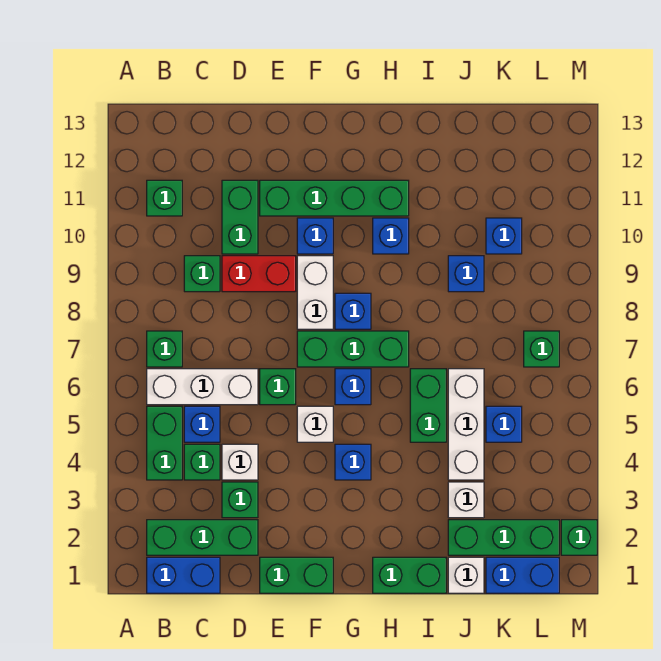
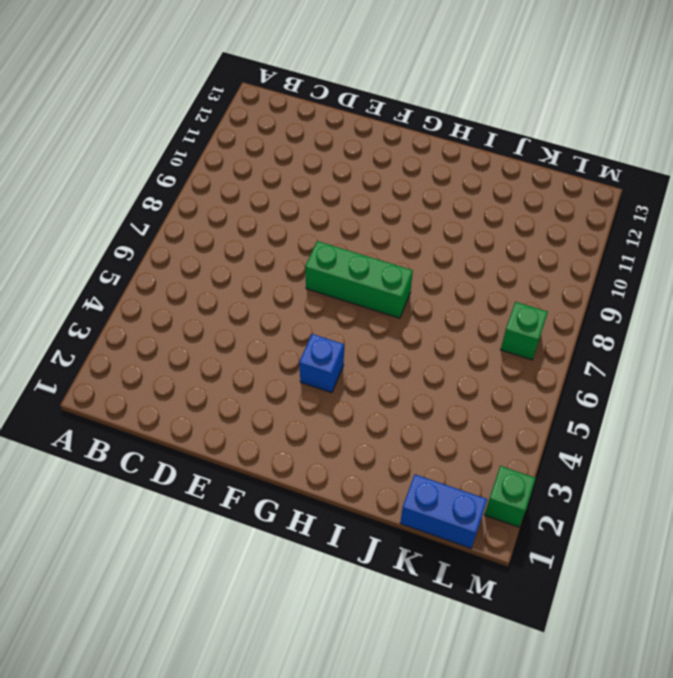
none -> blue brick B1:C1 level 1
none -> green brick B2:D2 level 1
none -> green brick B4:B5 level 1
none -> white brick B6:D6 level 1

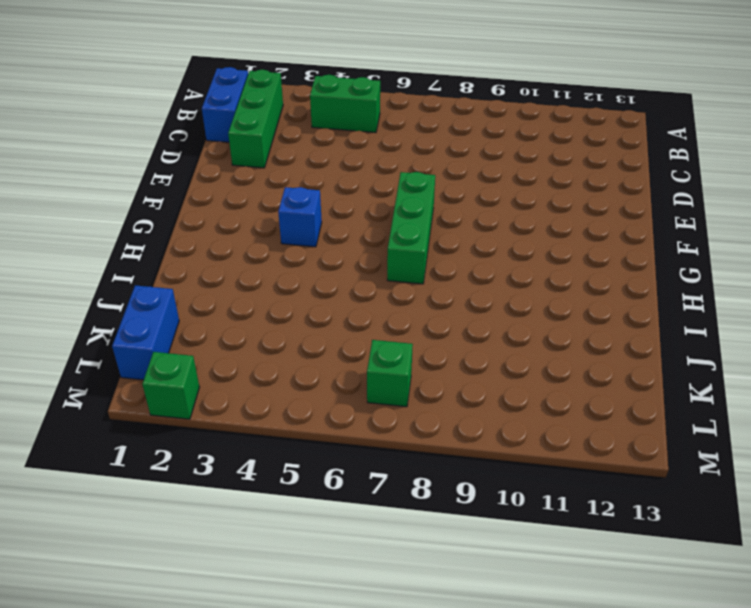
none -> white brick B6:D6 level 1
none -> green brick B7 level 1
none -> green brick B11 level 1
none -> green brick C4 level 1

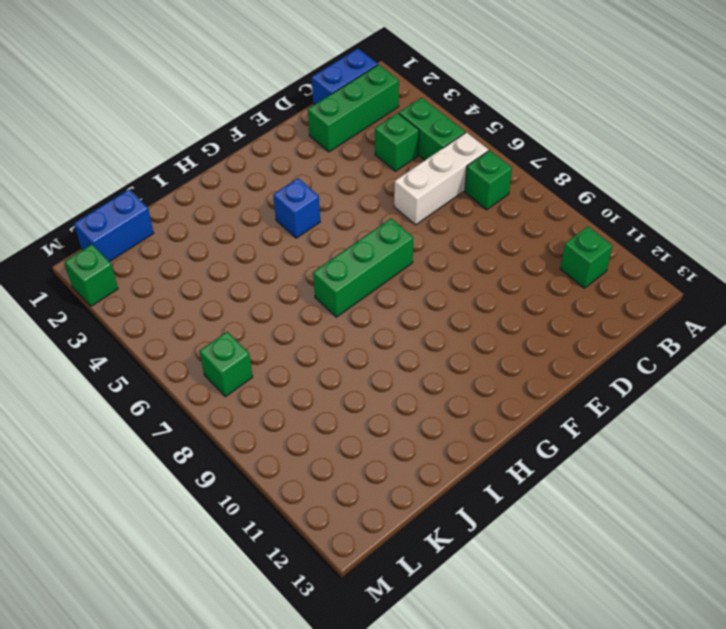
none -> blue brick C5 level 1
none -> green brick C9 level 1
none -> green brick D3 level 1
none -> white brick D4 level 1

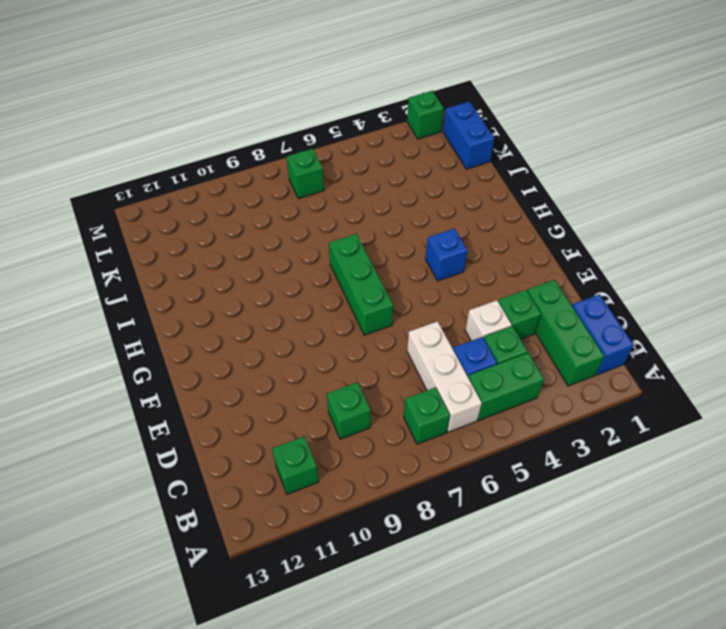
none -> red brick D9:E9 level 1
none -> green brick D10:D11 level 1
none -> green brick E1:F1 level 1
none -> green brick E6 level 1

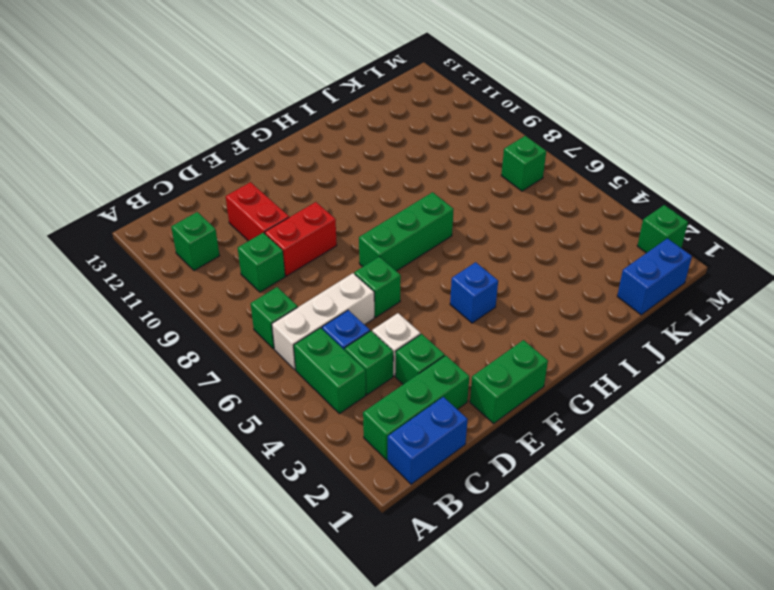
red brick D10:D11 level 1 -> green brick D10:D11 level 1
none -> green brick E11:H11 level 1
none -> white brick F5 level 1
none -> white brick F8:F9 level 1
none -> blue brick F10 level 1

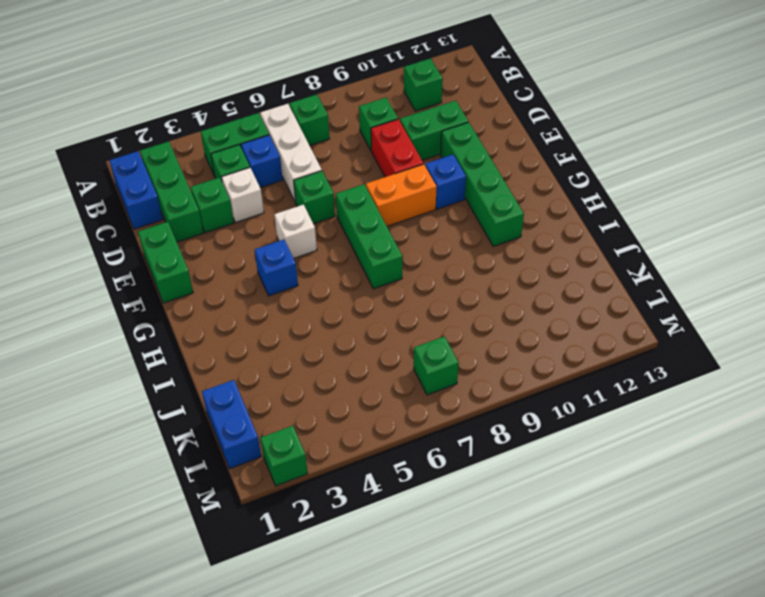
orange brick F8:F9 level 1 -> white brick F8:F9 level 1
none -> blue brick G6 level 1
none -> blue brick G8 level 1
none -> green brick H1:I1 level 1
none -> blue brick H10 level 1

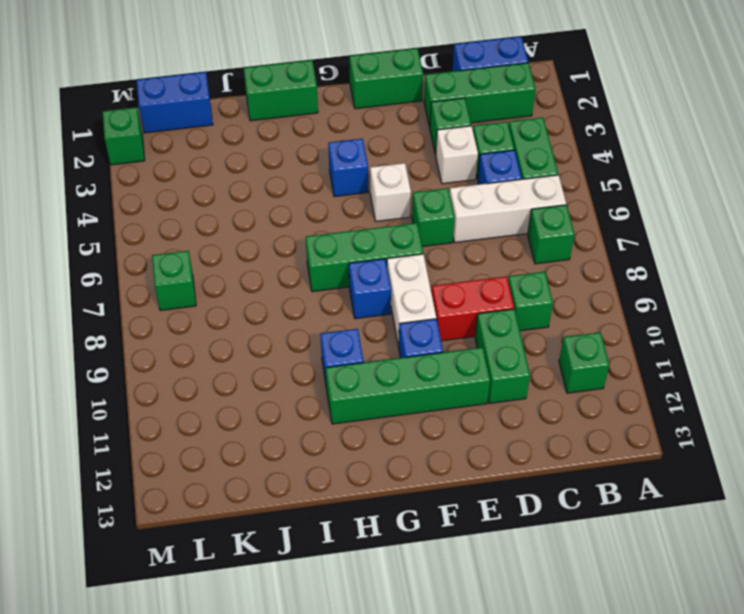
none -> blue brick G6 level 1
none -> green brick I5:I6 level 1
none -> white brick J1 level 1
none -> green brick J2:L2 level 1

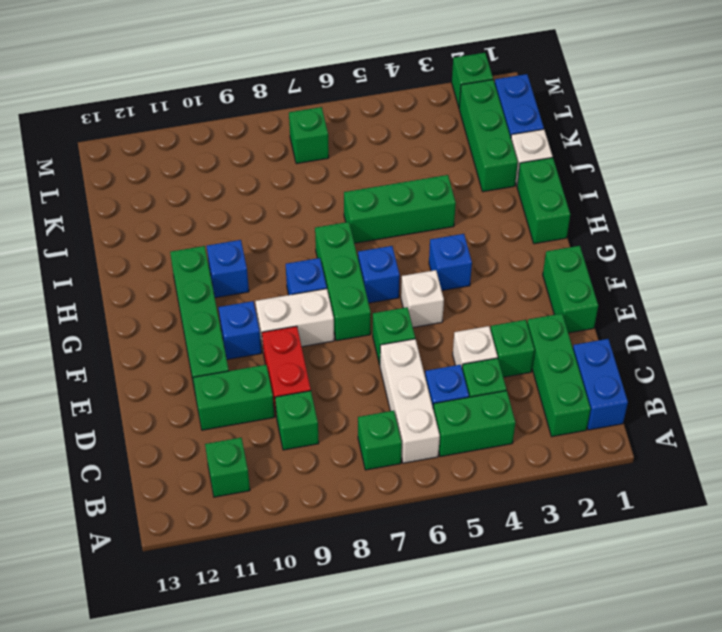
green brick I4:I6 level 1 -> green brick I5:I6 level 1
none -> white brick J3 level 1
none -> white brick J4:J6 level 1
none -> blue brick J9 level 1
none -> blue brick K5 level 1

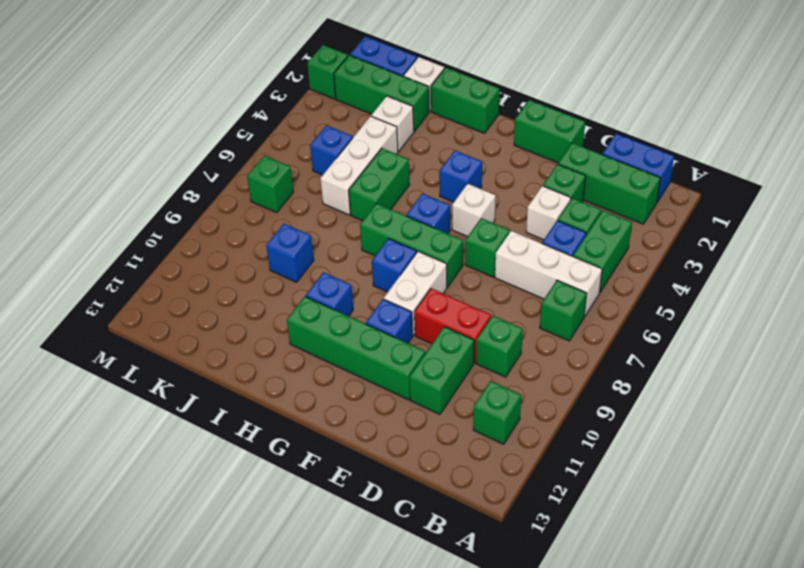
none -> blue brick K10 level 1

